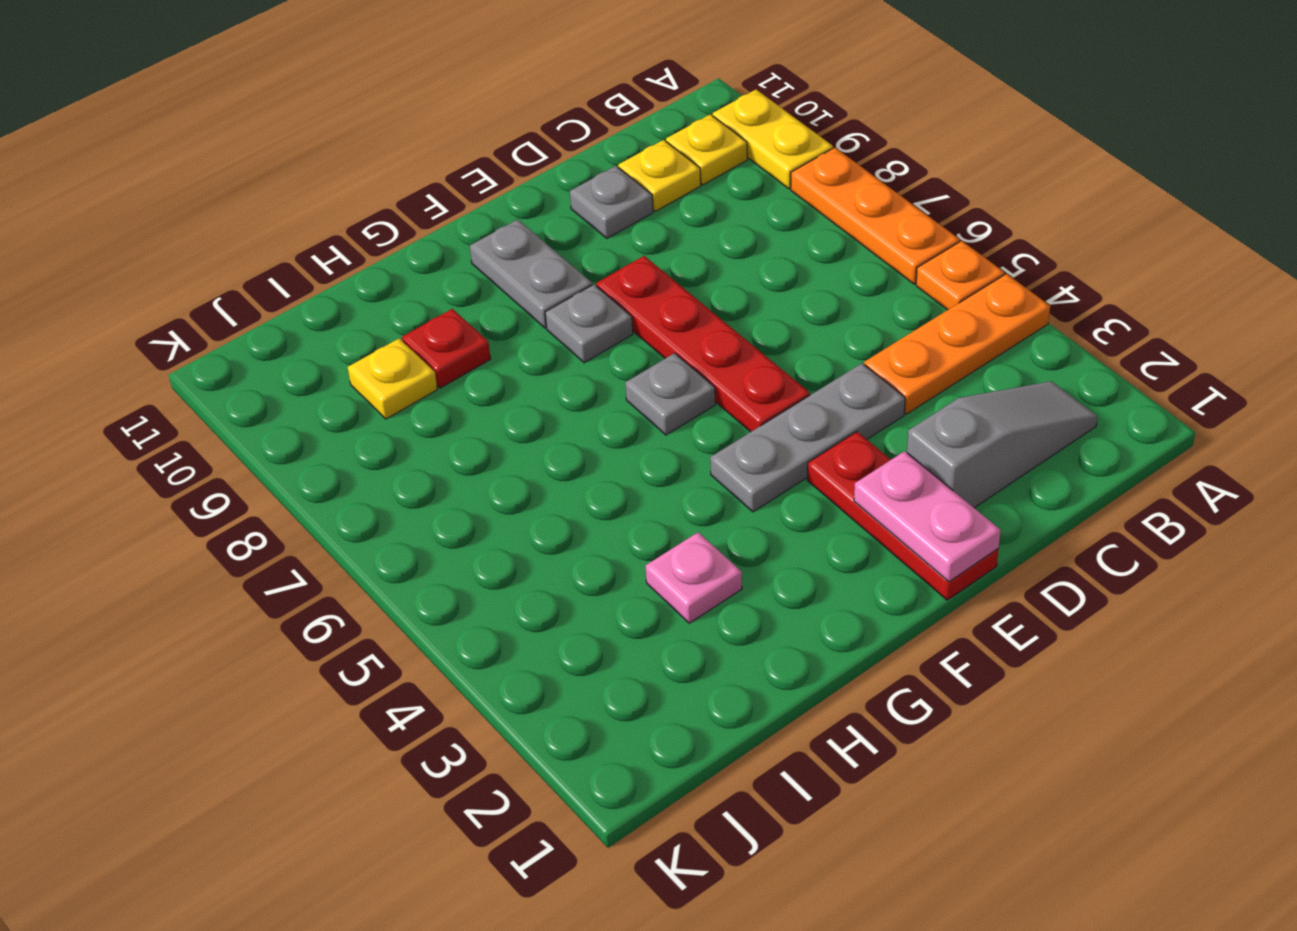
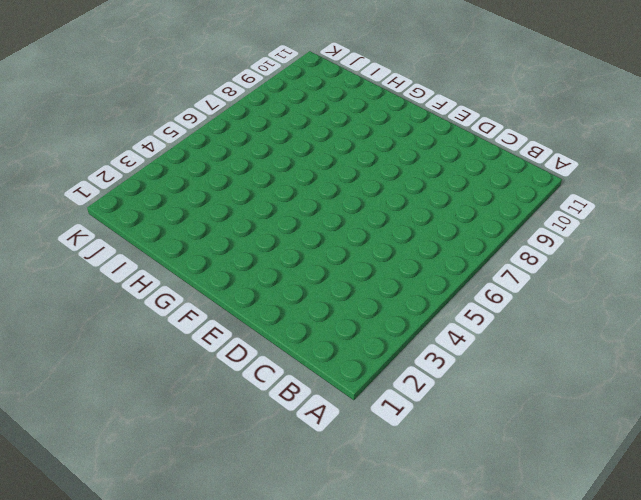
none -> orange plate A4:C4 level 1
none -> orange plate A5 level 1
none -> orange plate A6:A8 level 1

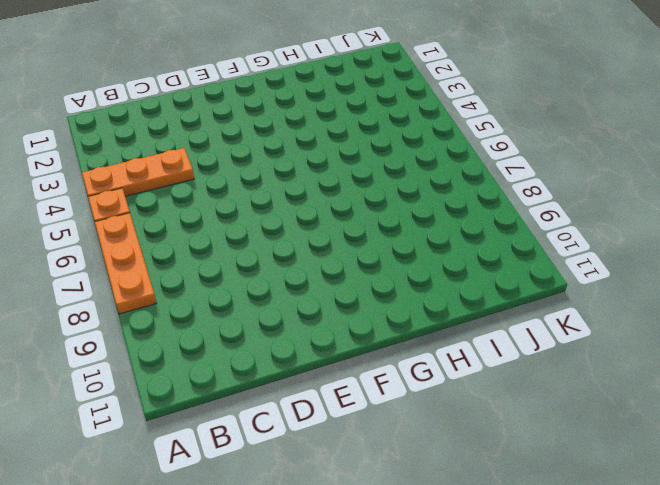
none -> yellow plate A9:A10 level 1
none -> grey slope B2:D2 level 1 top D
none -> yellow plate B10 level 1

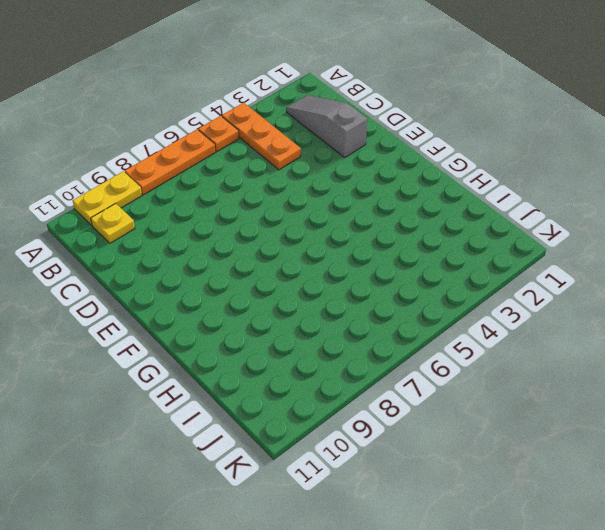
none -> yellow plate C10 level 1
none -> grey plate D4:F4 level 1
none -> grey plate D10 level 1

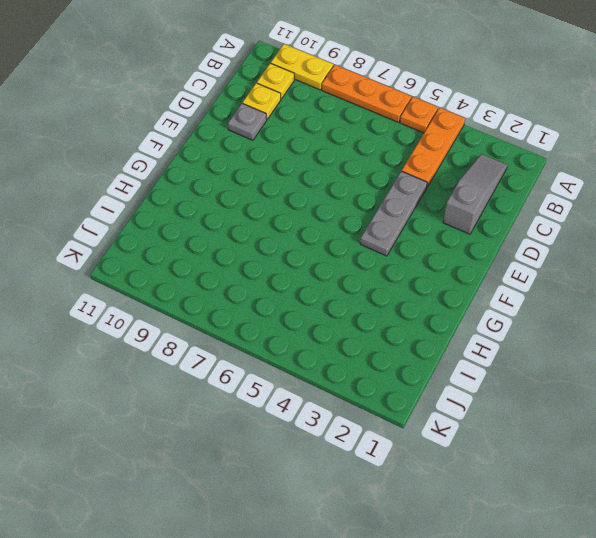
none -> red plate E1:E3 level 1
none -> red plate E5:E8 level 1
none -> grey plate F6 level 1

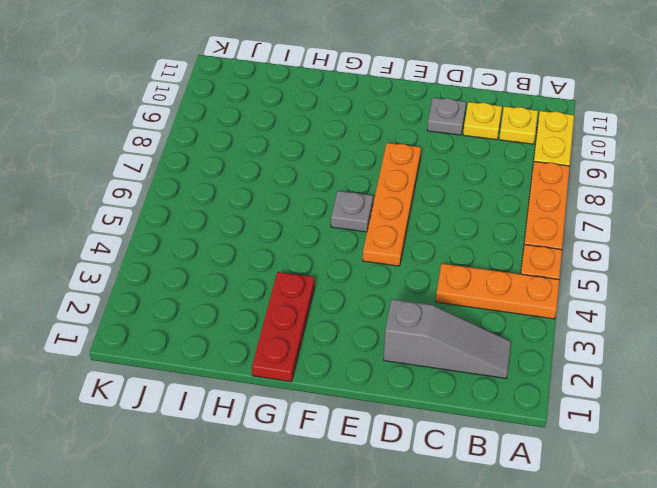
orange plate E5:E8 level 1 -> red plate E5:E8 level 1
red plate G1:G3 level 1 -> red plate E1:E3 level 1
none -> grey plate D4:F4 level 1
none -> grey plate F8 level 1
none -> grey plate F9:F10 level 1

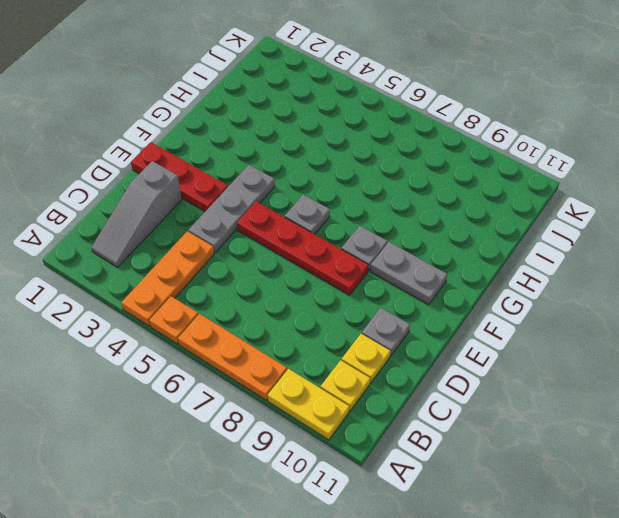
none -> pink plate H3 level 1
none -> red plate H9 level 1
none -> yellow plate I9 level 1

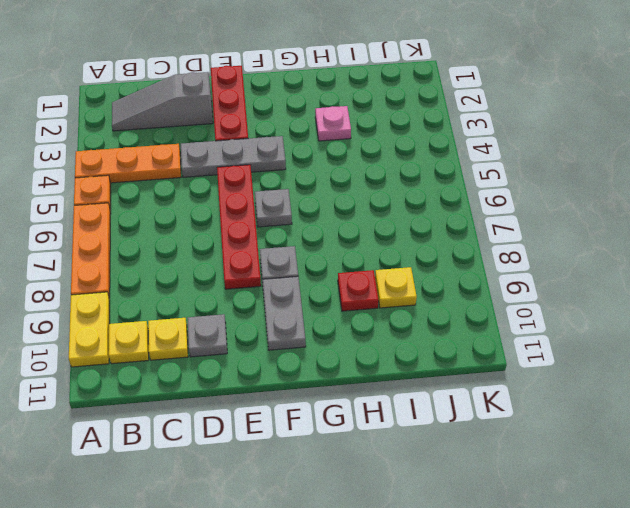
none -> pink plate E1:E2 level 2

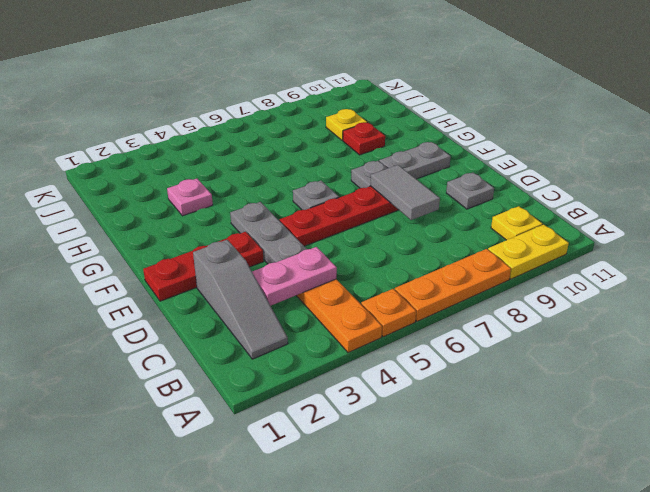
pink plate C3:C4 level 2 -> pink plate E1:E2 level 2
grey tile D8:E8 level 2 -> none
none -> yellow plate C10 level 1

